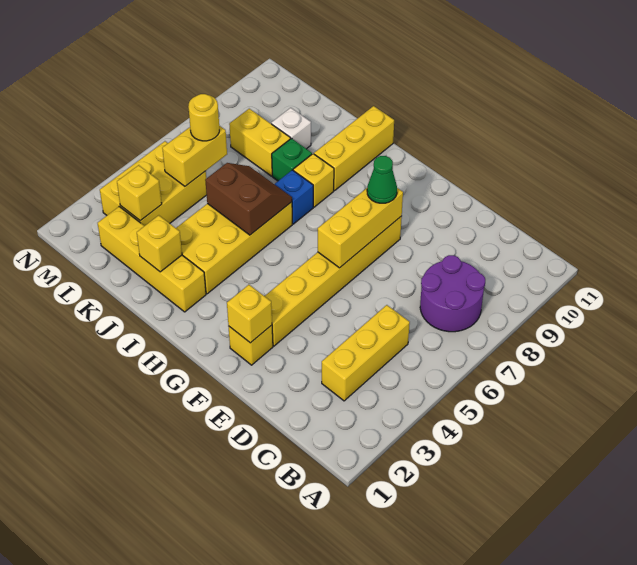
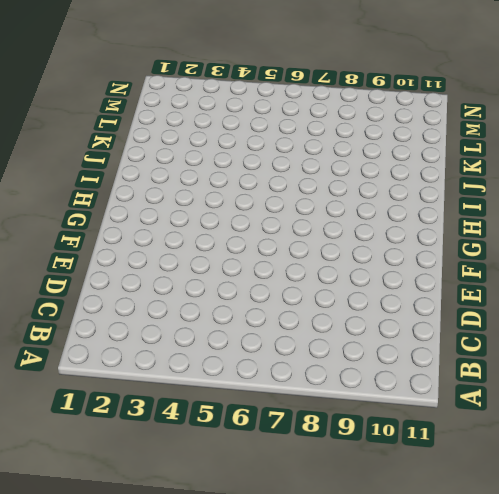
none -> purple round brick B7:C8 level 1
none -> yellow brick C3:C5 level 1
none -> yellow brick F2 level 1

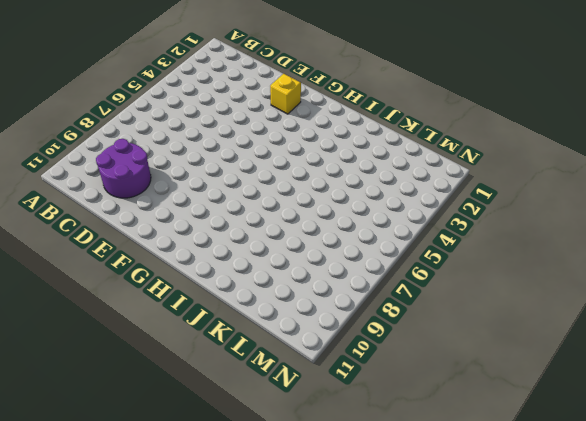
purple round brick C9:D10 level 1 -> purple round brick B7:C8 level 1
none -> yellow brick C3:C5 level 1
none -> yellow brick F3:F8 level 1
none -> yellow brick I2:L2 level 1

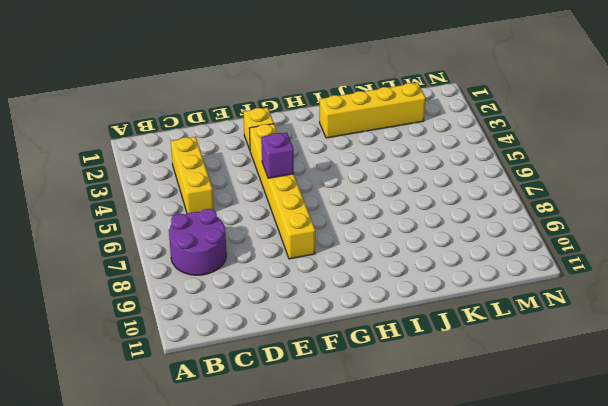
purple brick F5 level 2 -> none
none -> yellow brick I3:J6 level 1
none -> blue brick I7 level 1
none -> yellow brick I8 level 1

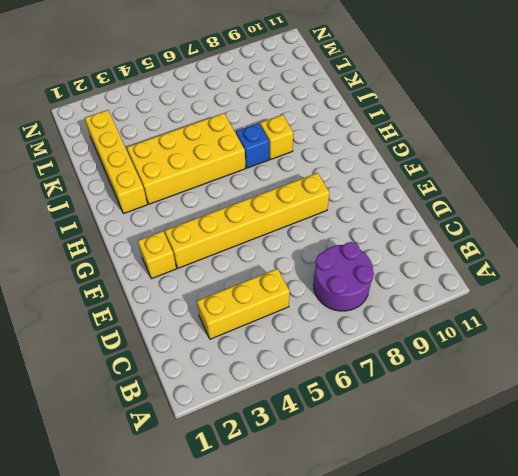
none -> yellow brick I9:I11 level 1
none -> green brick J8 level 1
none -> yellow brick K8:L8 level 1

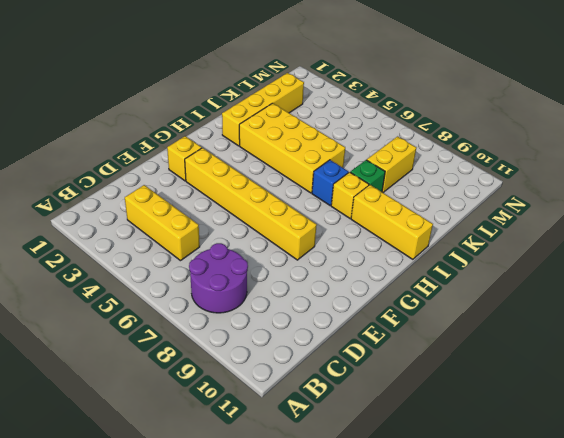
none -> white brick K9 level 1
none -> yellow brick L3:M5 level 1
none -> yellow brick F2 level 2

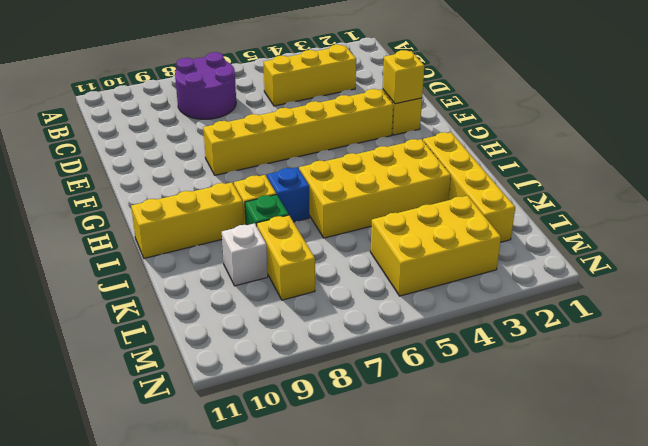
none -> yellow brick F6:F8 level 2
none -> brown slope I5:J6 level 2 top 5
none -> yellow brick J2 level 2

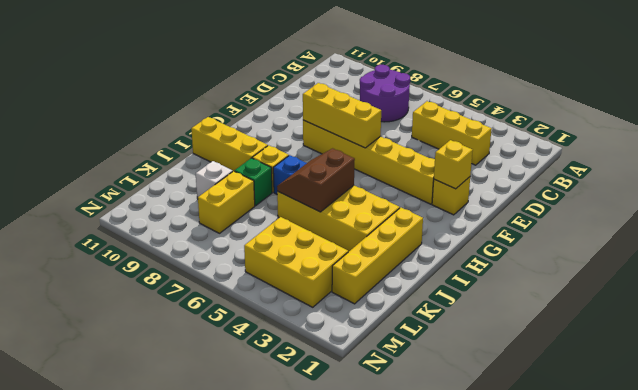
none -> yellow brick J2 level 2
none -> yellow brick L3 level 2
none -> yellow brick L5:L6 level 2

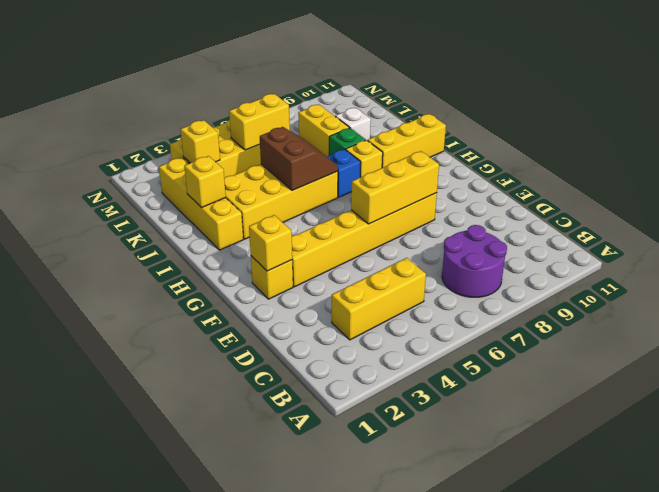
none -> green cone F8 level 3
none -> yellow round brick L6 level 3

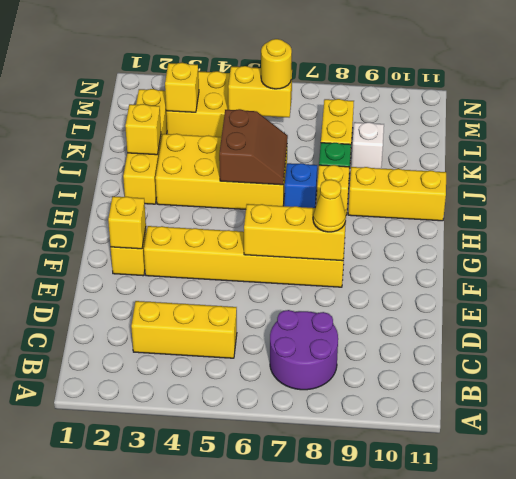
yellow cone F8 level 3 -> green cone F8 level 3

